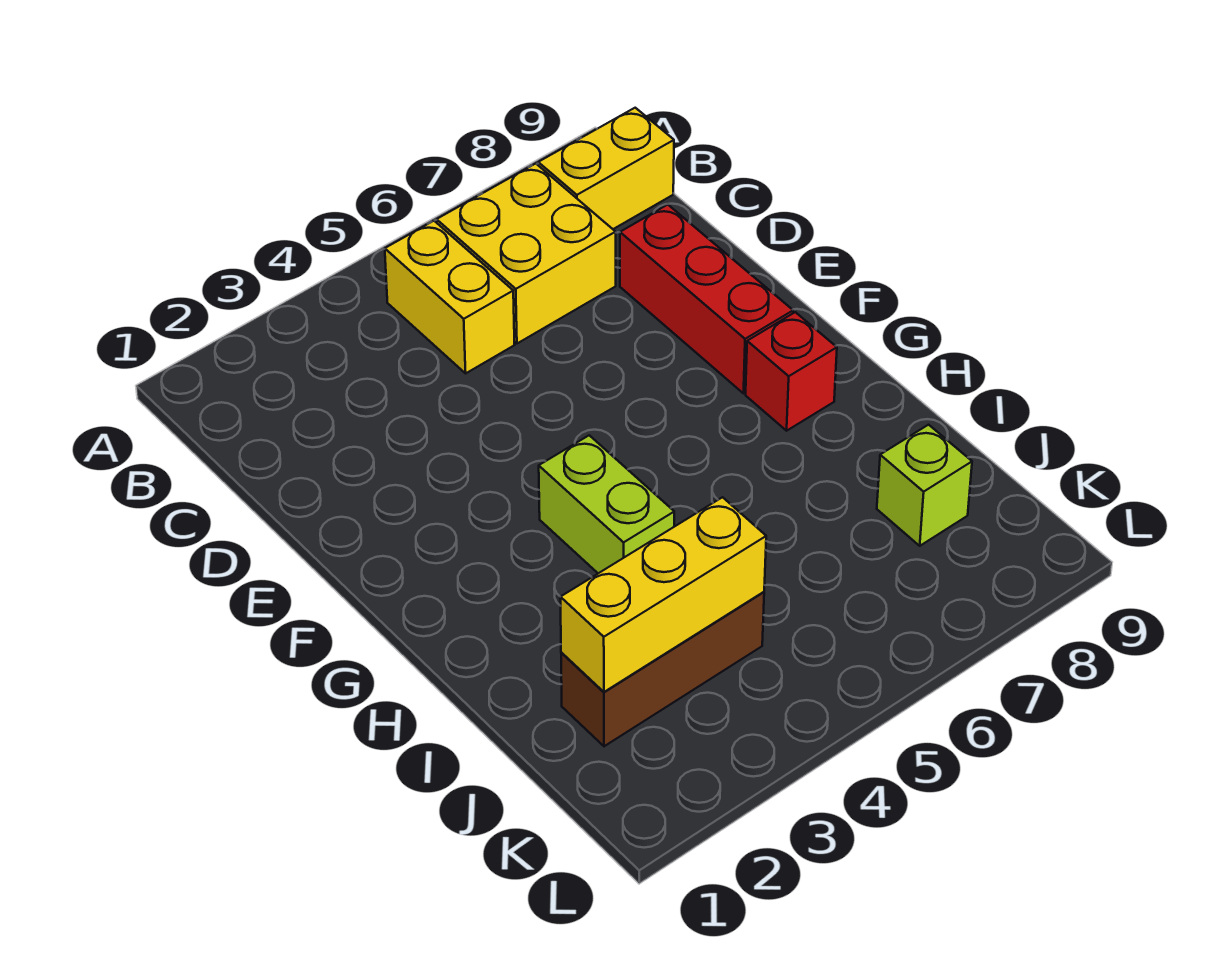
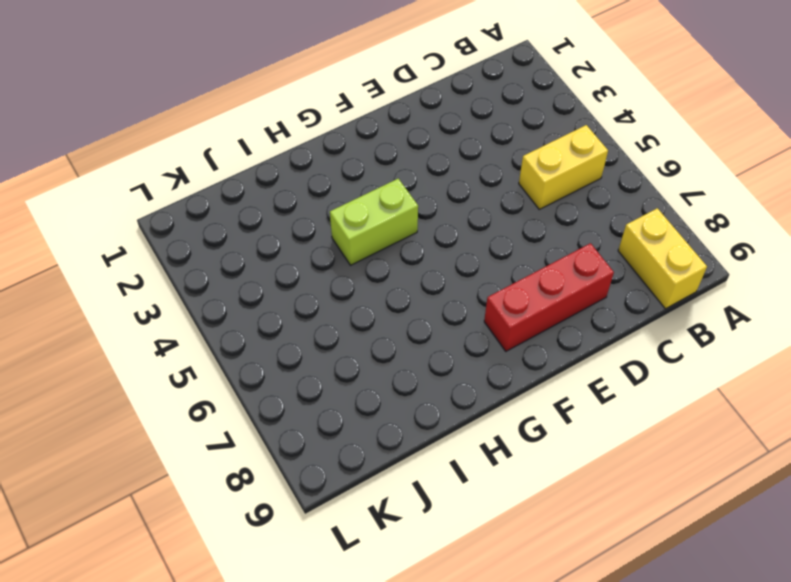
none -> yellow brick B6:C7 level 1
none -> red brick G8 level 1

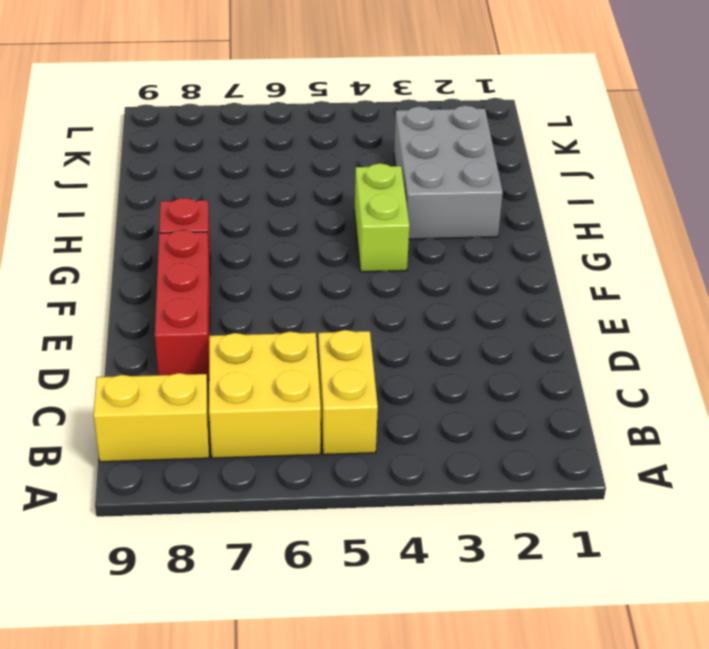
grey brick H2:J3 level 1 -> brown brick J2:J4 level 1
none -> lime brick J8 level 1
none -> yellow brick J2:J4 level 2

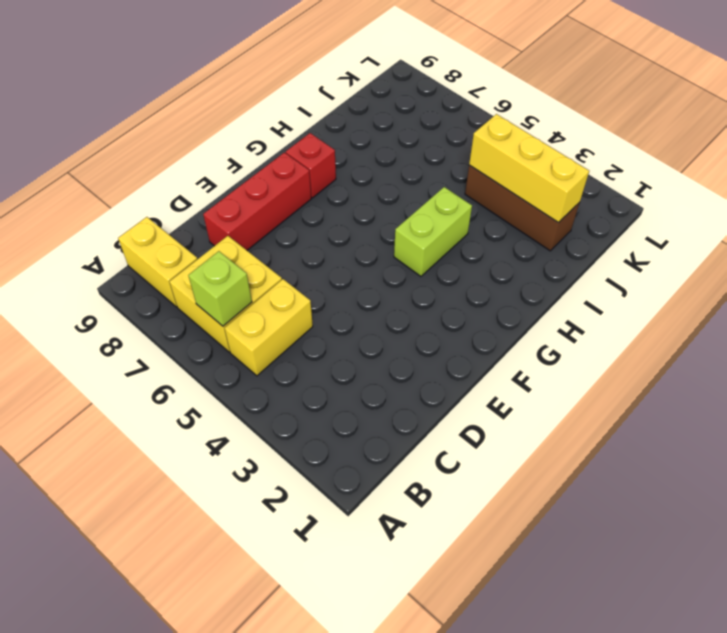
lime brick B6 level 2 -> lime brick J8 level 1

